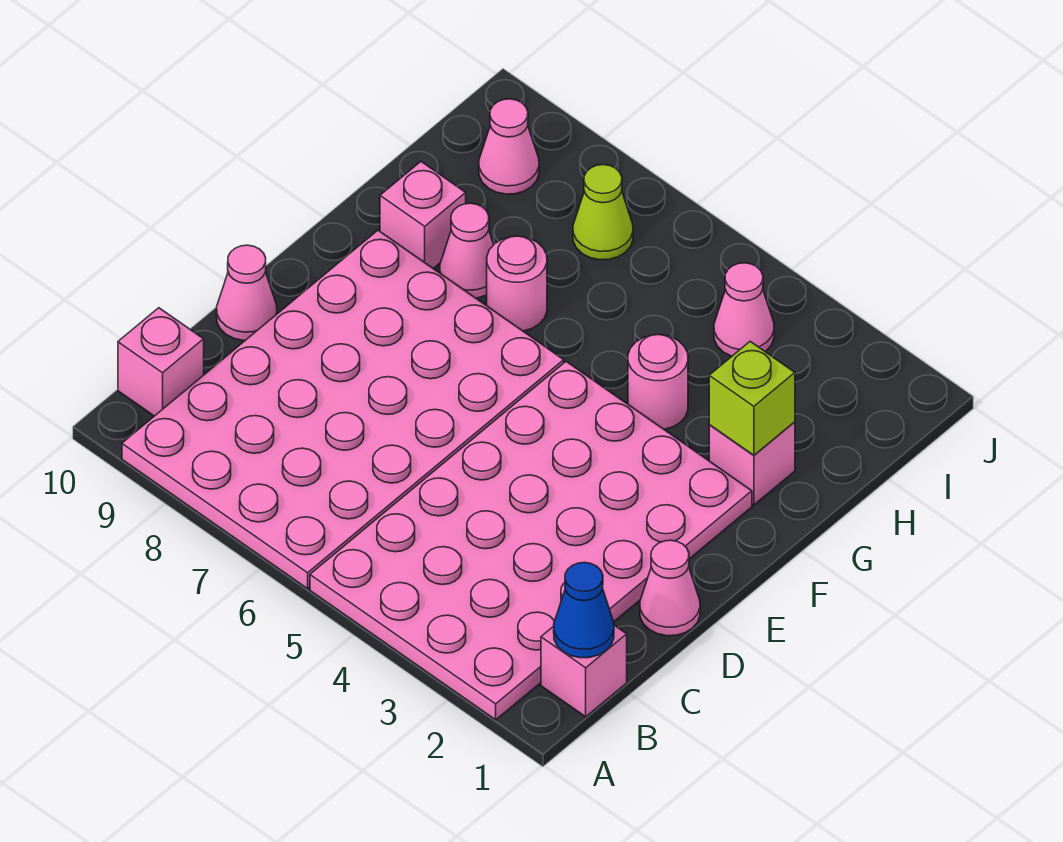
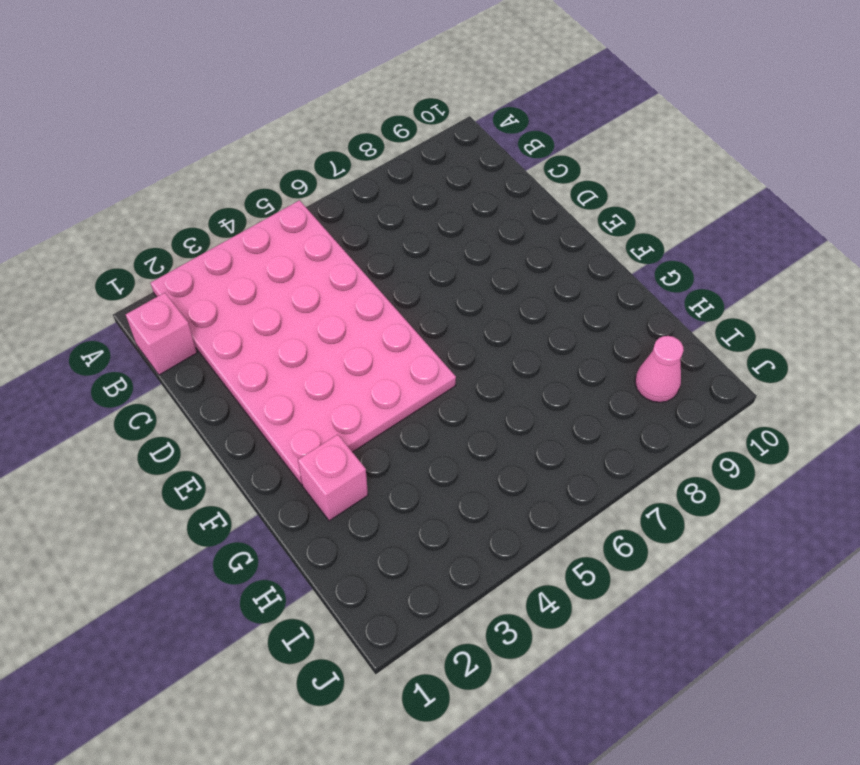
none -> pink plate A6:F9 level 1
none -> pink brick B10 level 1
none -> pink cone D1 level 1

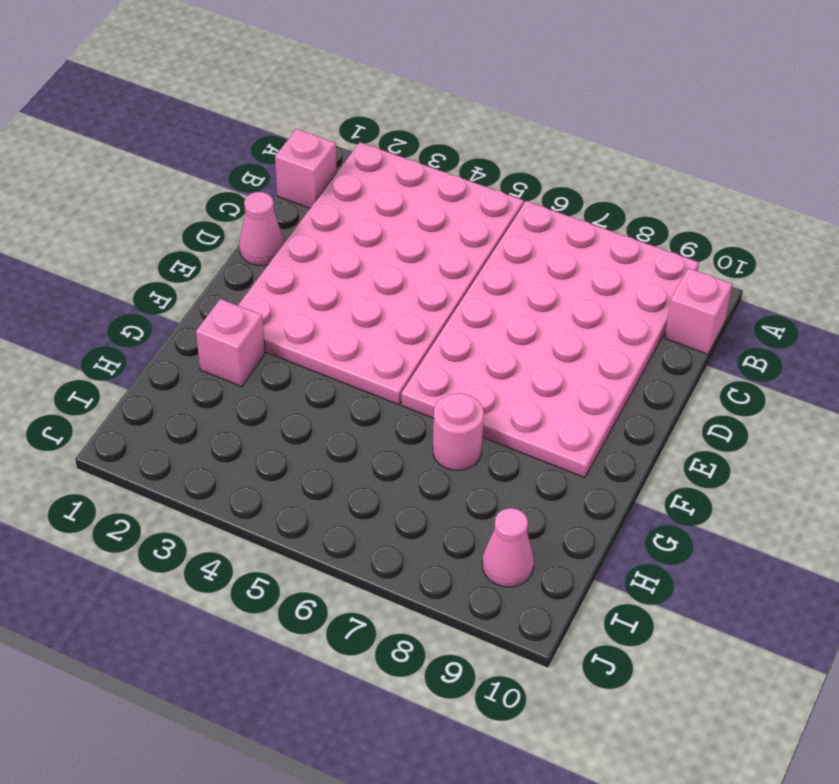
none -> pink cone D10 level 1
none -> pink round brick G4 level 1
none -> pink cone G8 level 1

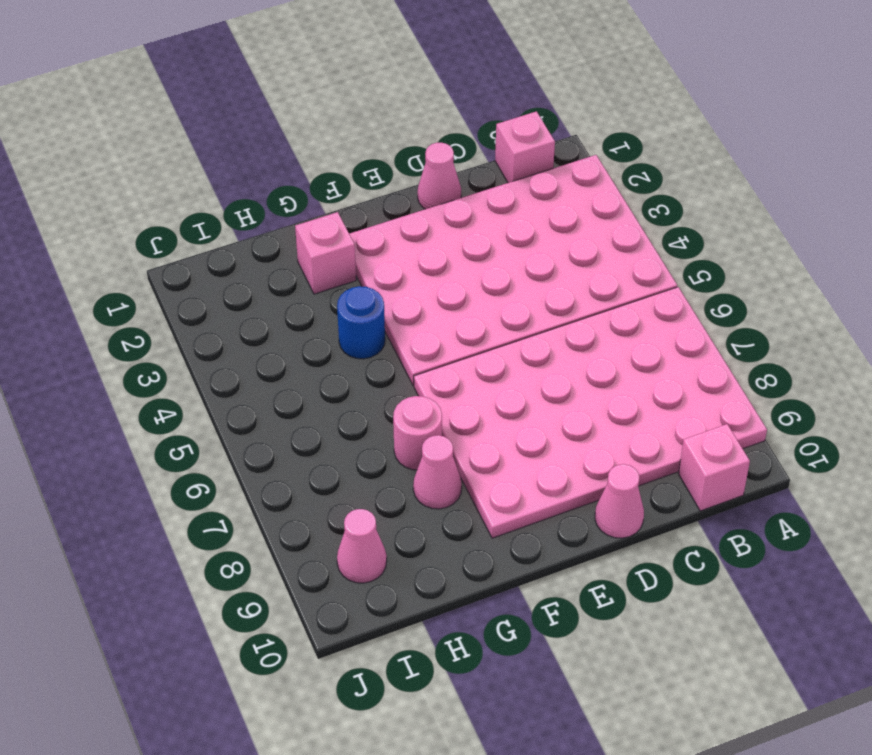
blue round brick G4 level 1 -> pink round brick G4 level 1
none -> pink brick G9 level 1
none -> pink cone I4 level 1
none -> lime cone I7 level 1

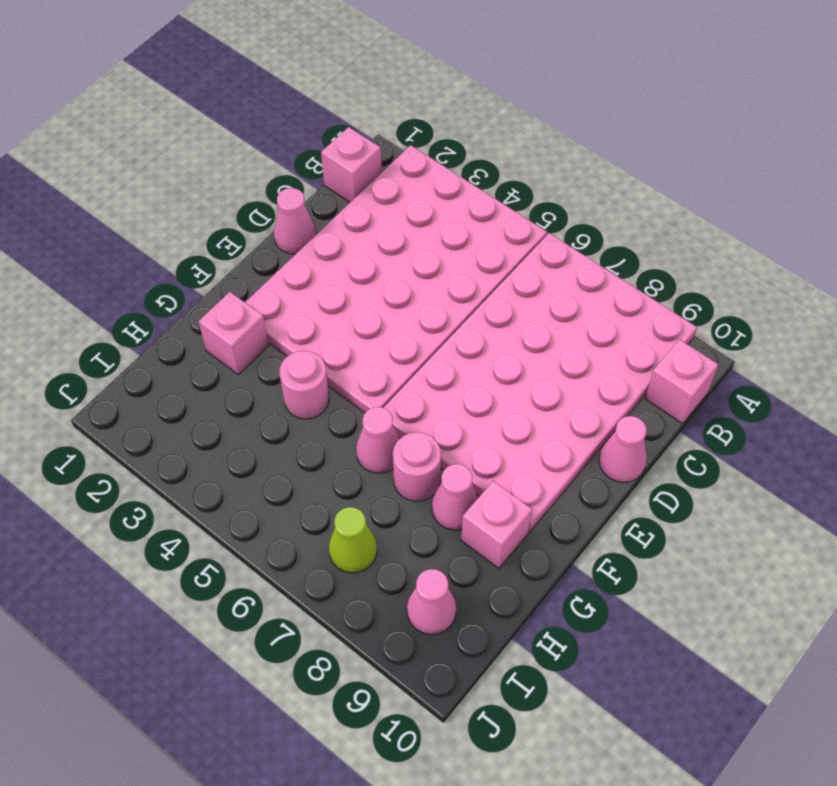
pink cone G6 level 1 -> pink cone I4 level 1
none -> blue cone B1 level 2
none -> lime brick G2 level 2

